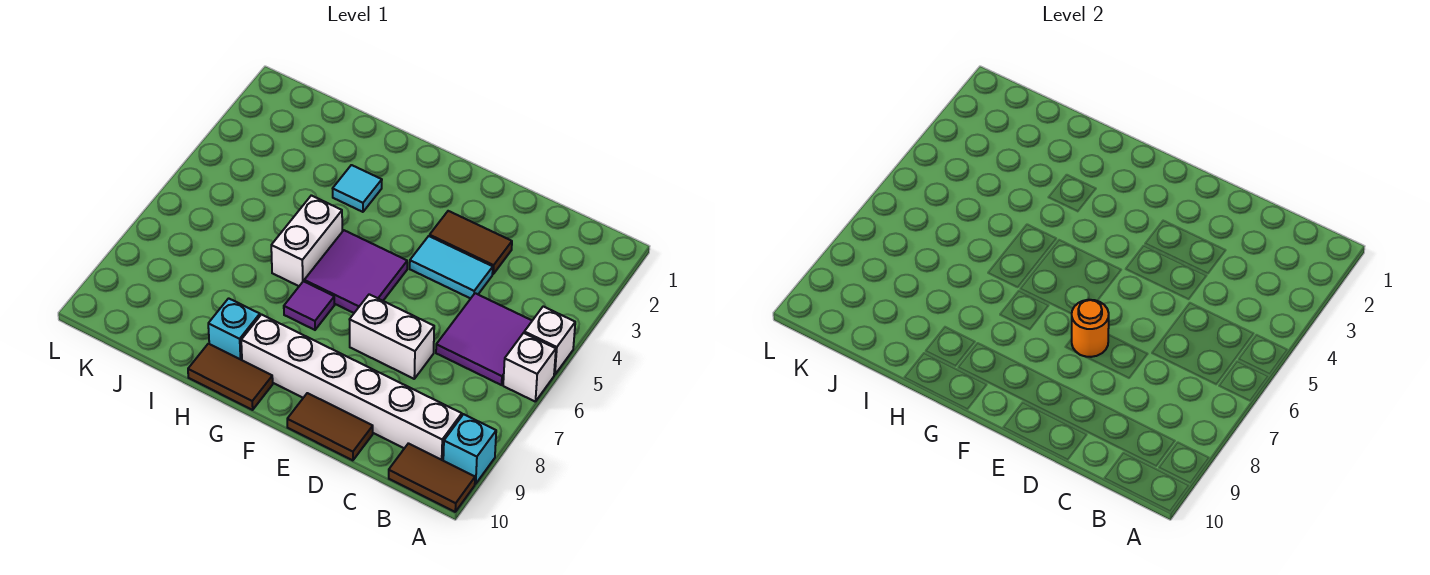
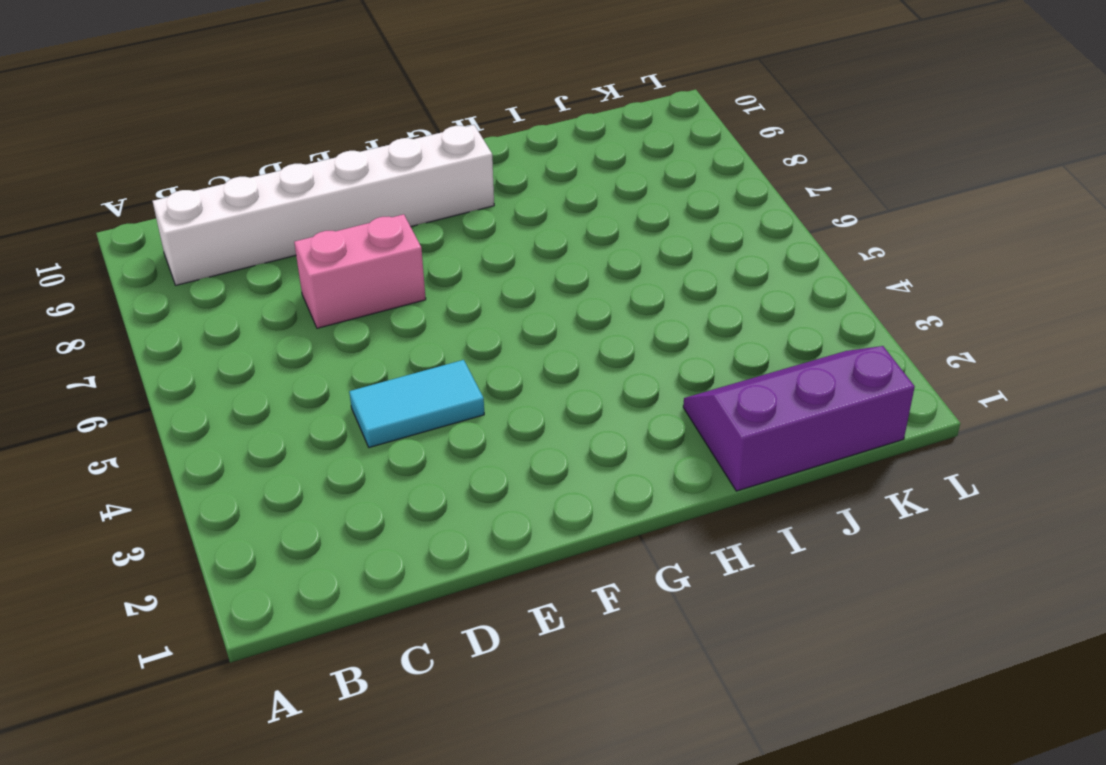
pink brick D7:E7 level 1 -> white brick D7:E7 level 1
purple slope I1:K2 level 1 top 1 -> none
none -> white brick A5 level 1
none -> white brick A6 level 1
none -> cyan brick A9 level 1

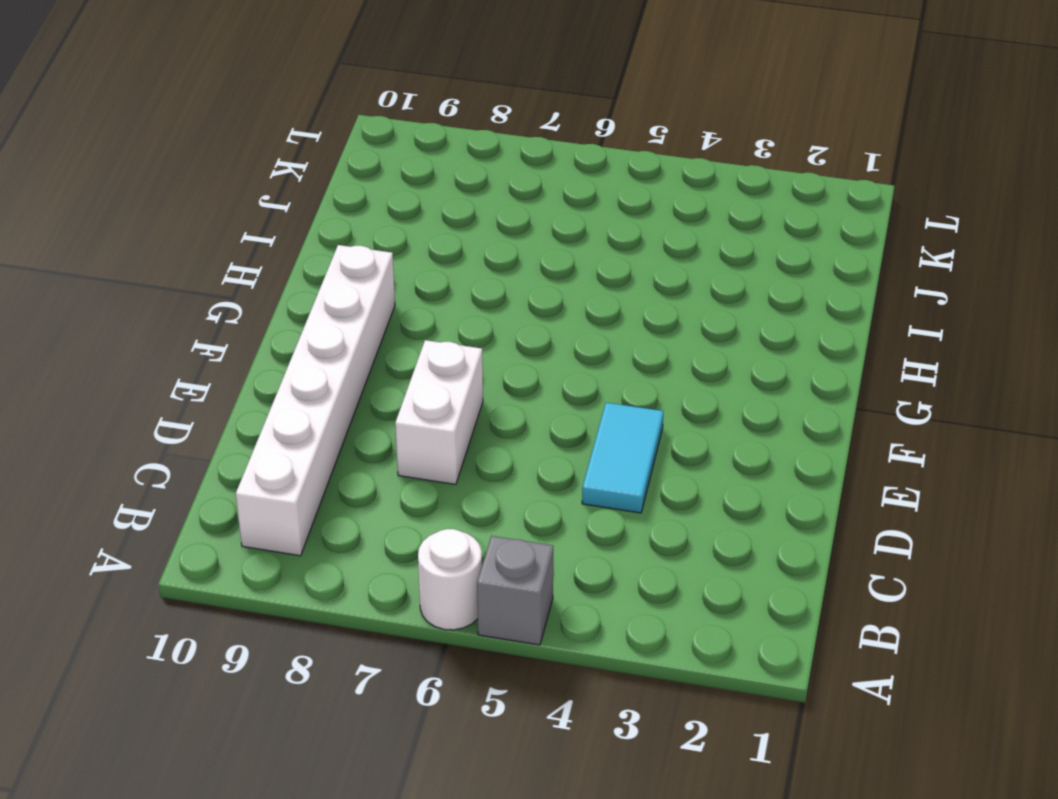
grey brick A5 level 1 -> white brick A5 level 1
white round brick A6 level 1 -> white brick A6 level 1
none -> cyan brick A9 level 1
none -> brown tile A10:B10 level 1
none -> purple tile B5:C6 level 1

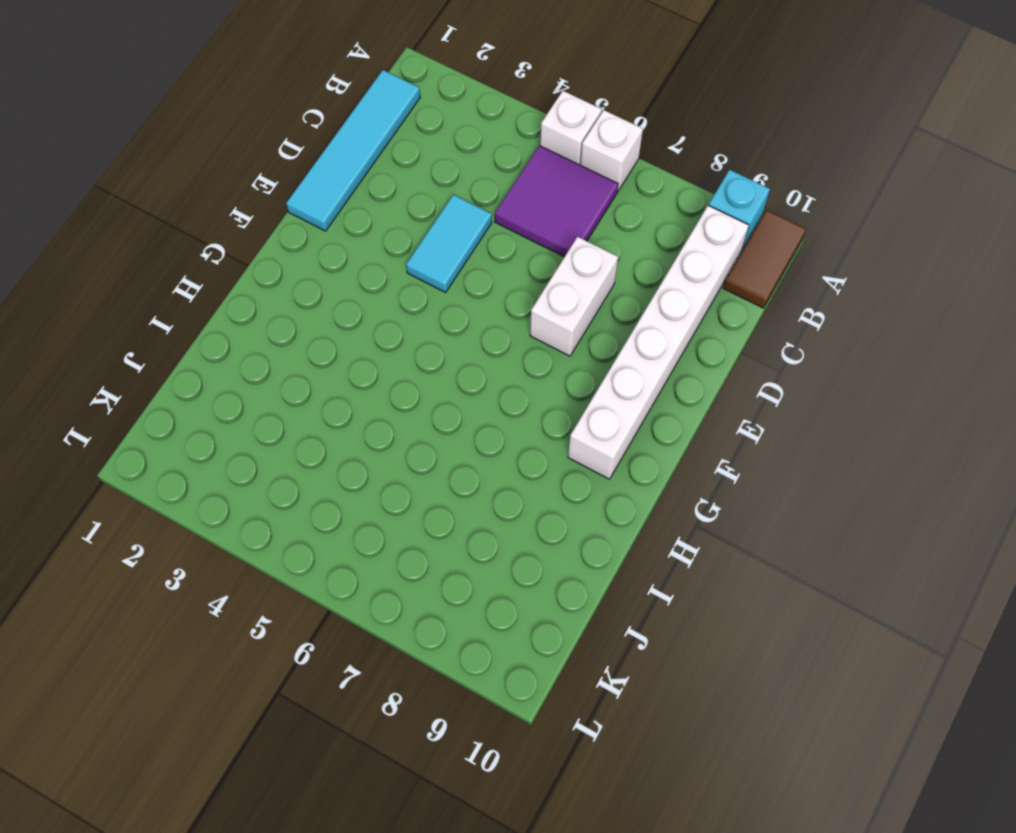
cyan tile B1:E1 level 1 -> none
none -> brown tile D3:E3 level 1
none -> brown tile D10:E10 level 1
none -> purple tile F5:G6 level 1

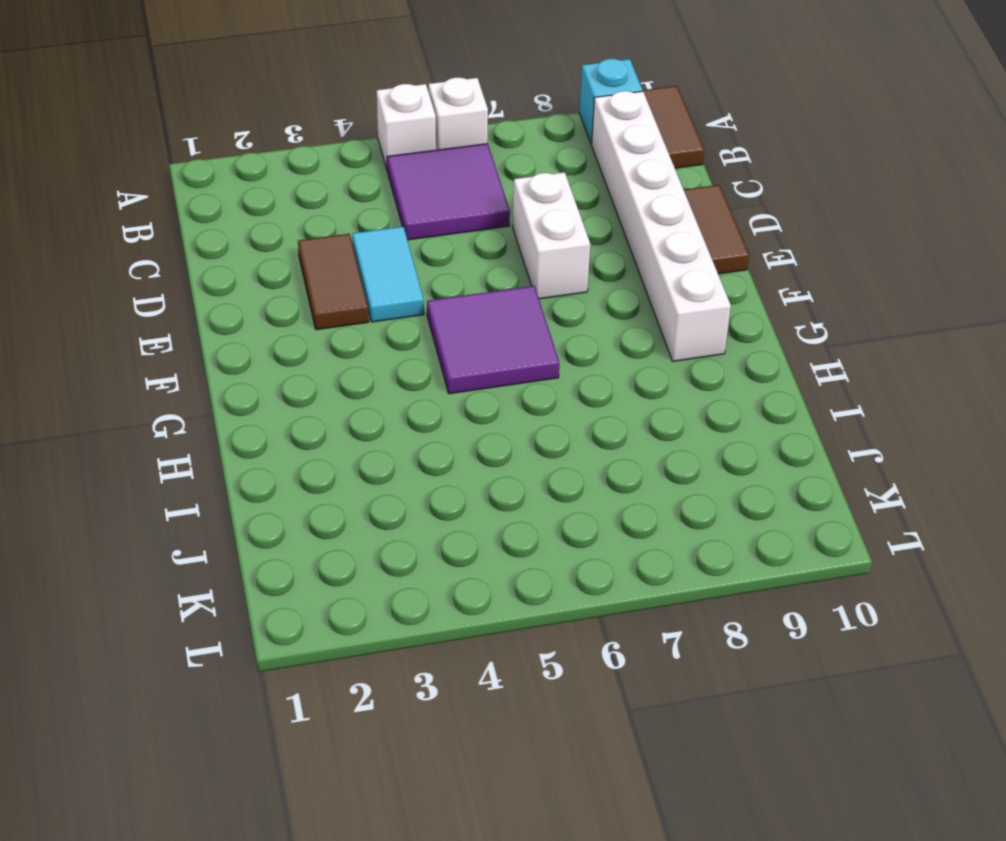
none -> purple tile G7 level 1
none -> brown tile G10:H10 level 1
none -> cyan tile H3 level 1

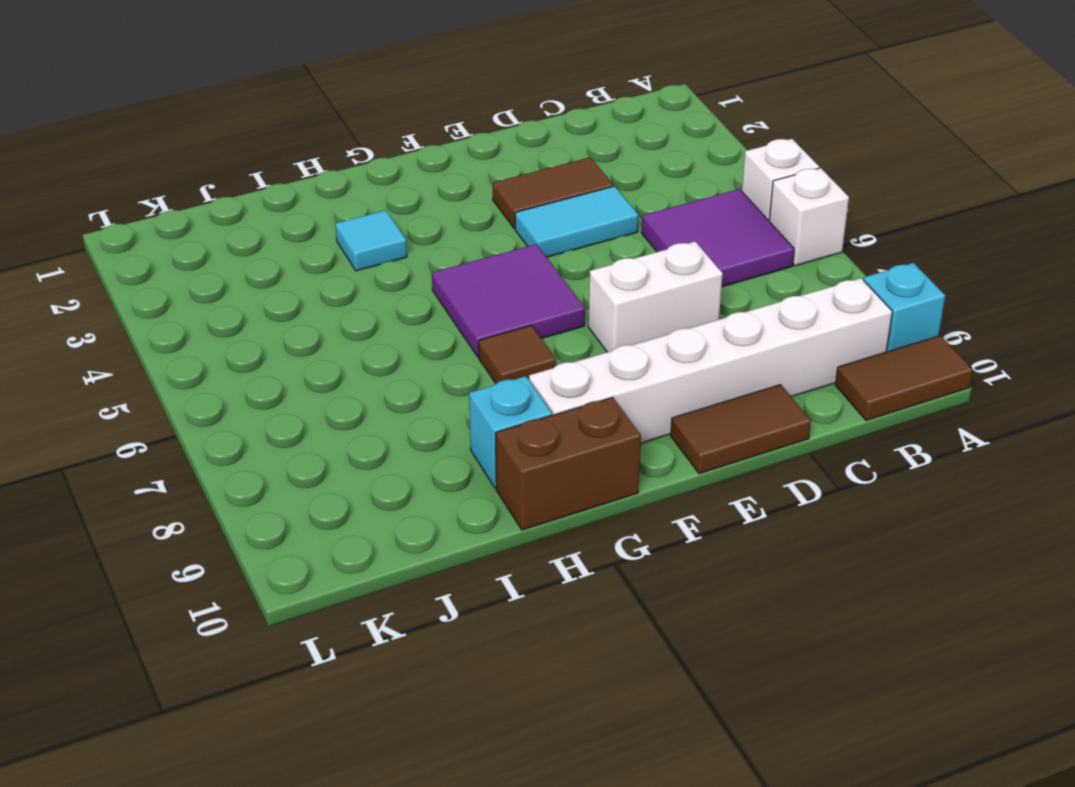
brown tile G7 level 1 -> purple tile G7 level 1
brown brick G10:H10 level 1 -> brown tile G10:H10 level 1
none -> white brick H5:H6 level 1
none -> orange round brick E7 level 2

